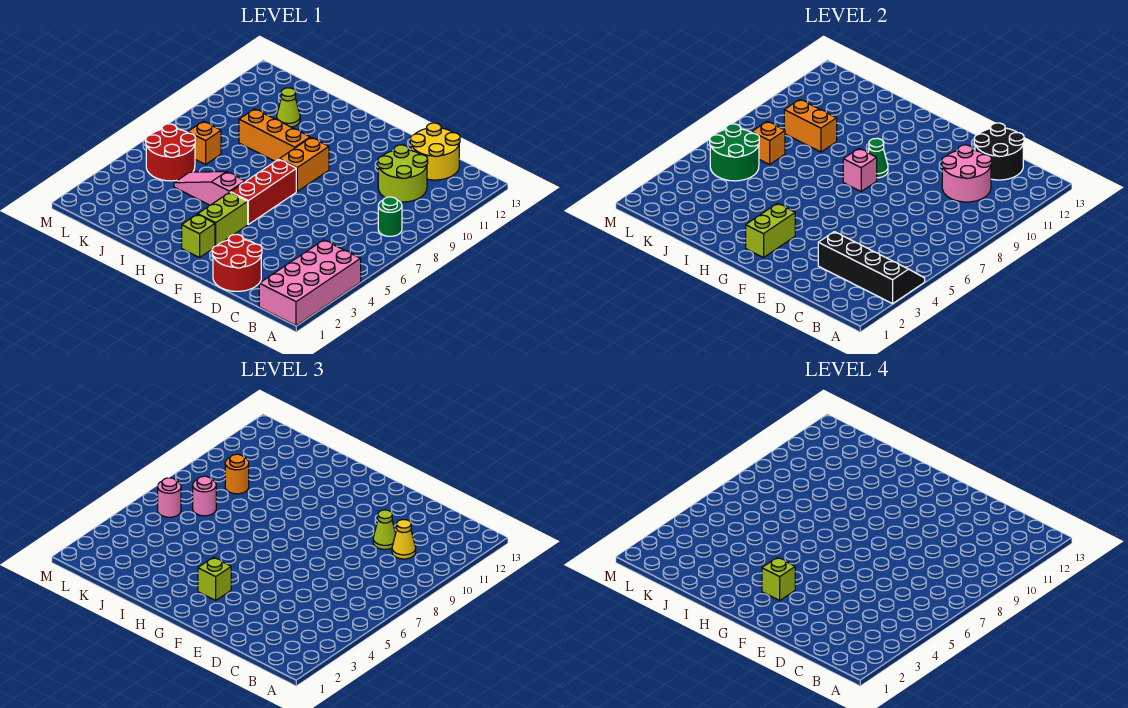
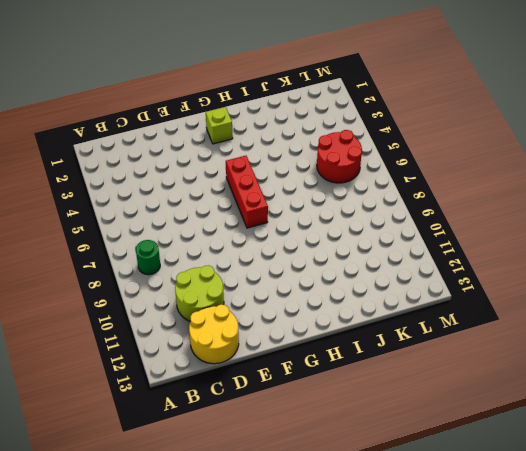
none -> pink brick A1:B4 level 1
none -> red round brick D1:E2 level 1
none -> lime brick G3:G4 level 1
none -> orange brick G8:G9 level 1

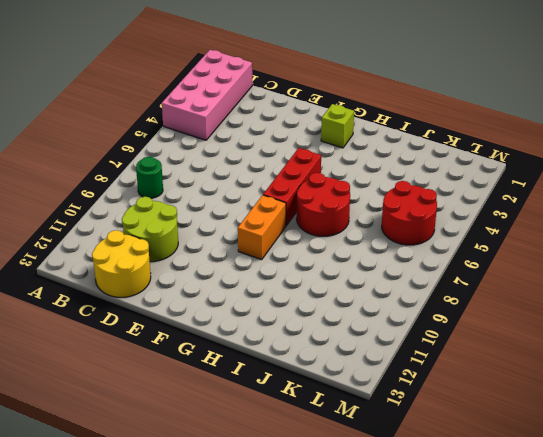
red round brick H6:I7 level 1 -> red round brick D1:E2 level 1
none -> lime brick G3:G4 level 1
none -> pink slope H5:J5 level 1 top H
none -> orange brick H9:J9 level 1
none -> lime cone J11 level 1

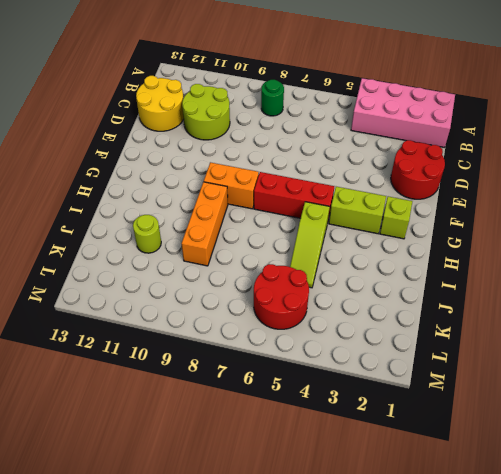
lime slope H5:J5 level 1 top H -> pink slope H5:J5 level 1 top H
lime round brick J11 level 1 -> lime cone J11 level 1
none -> orange brick K7 level 1
none -> black slope A3:D4 level 2 top 3
none -> pink round brick C10:D11 level 2
none -> black round brick C12:D13 level 2

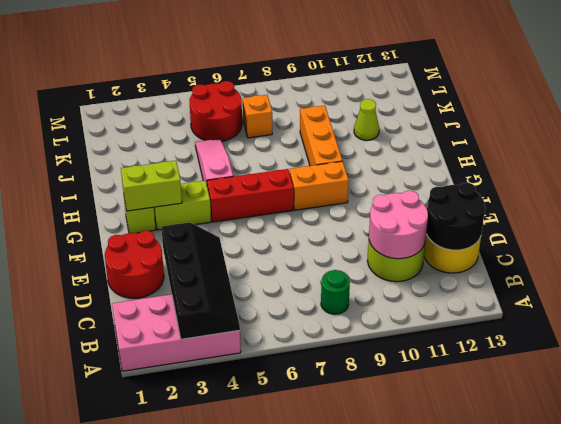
none -> pink brick G8 level 2
none -> green cone G9 level 2
none -> orange brick J9:K9 level 2
none -> green round brick K5:L6 level 2

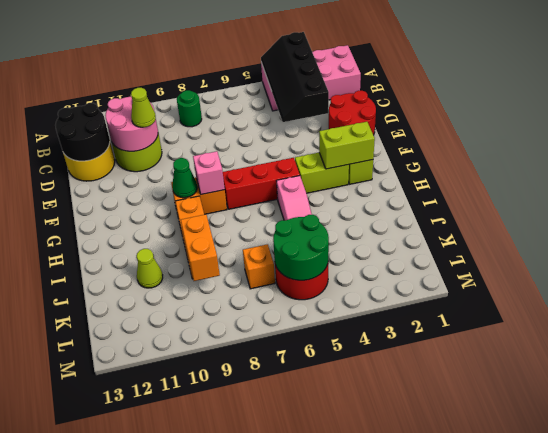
none -> orange brick K7 level 2
none -> yellow cone C10 level 3
none -> lime brick G3 level 3
none -> pink round brick K7 level 3

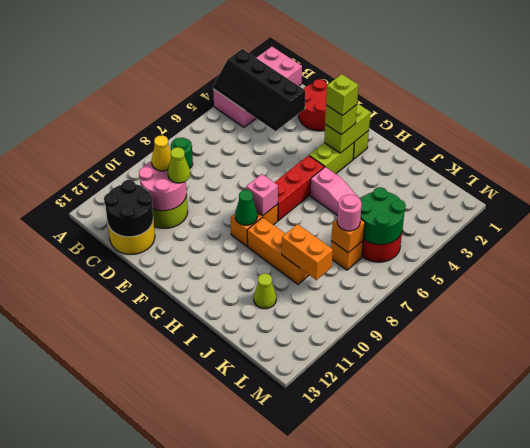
none -> orange round brick K9 level 3
none -> pink round brick L6 level 3

